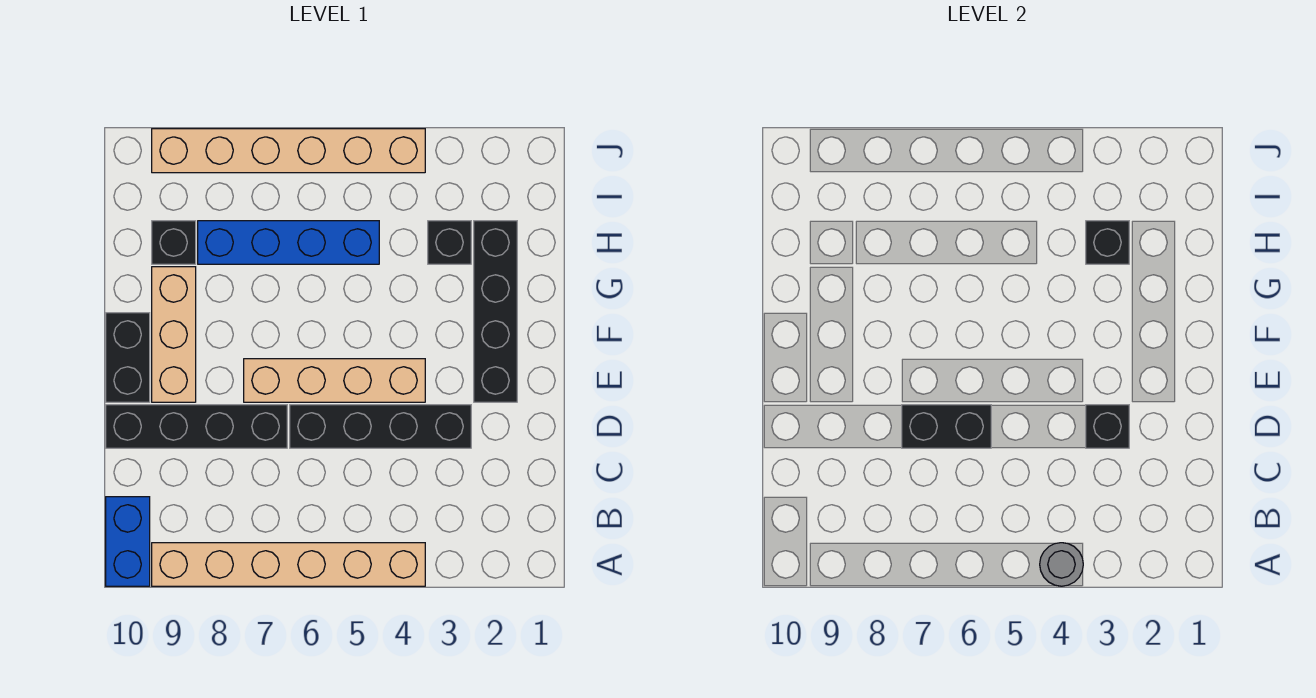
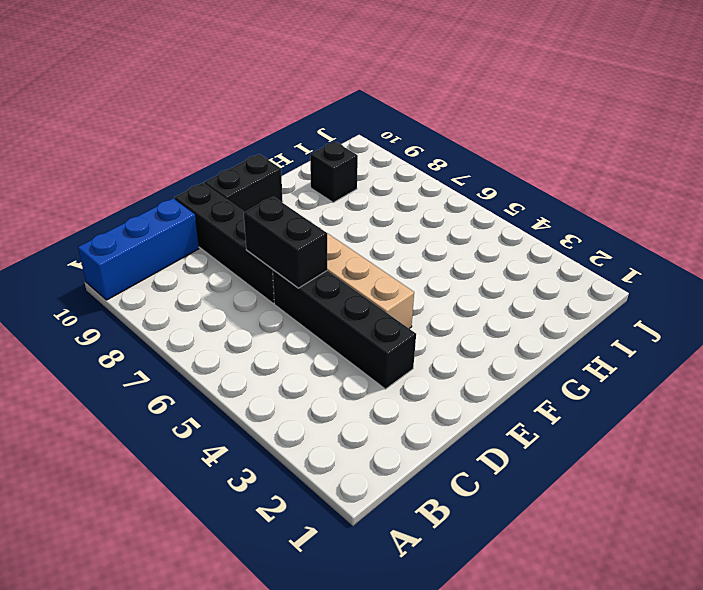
blue brick A10:C10 level 1 -> blue brick A10:B10 level 1
none -> tan brick A4:A9 level 1
none -> black brick E2:H2 level 1
none -> tan brick E9:G9 level 1

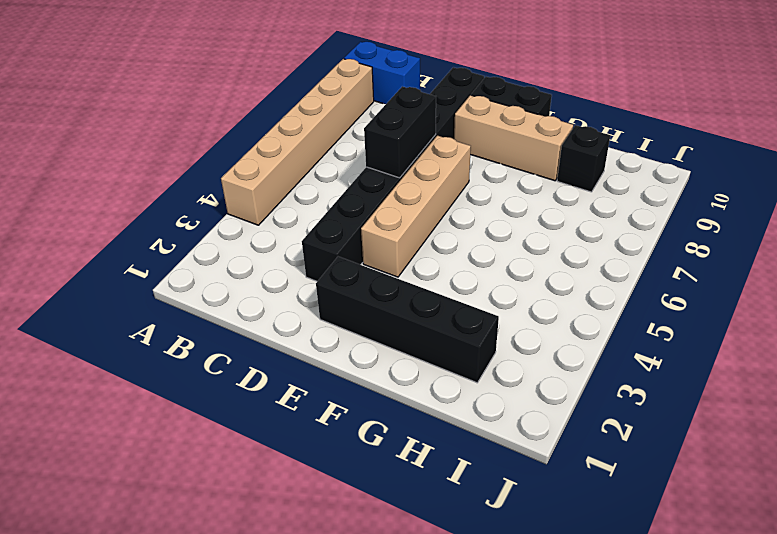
none -> black brick H3 level 1
none -> blue brick H5:H8 level 1
none -> tan brick J4:J9 level 1

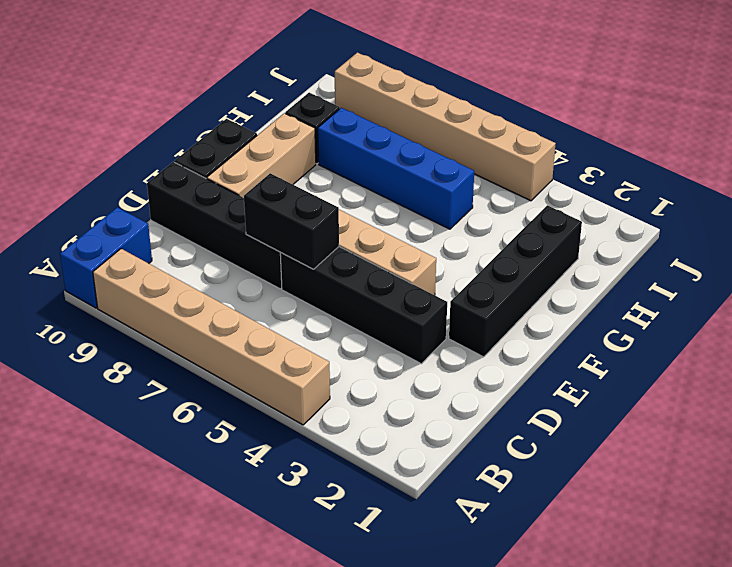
none -> black brick H3 level 1
none -> grey round brick A4 level 2
none -> black brick D3 level 2

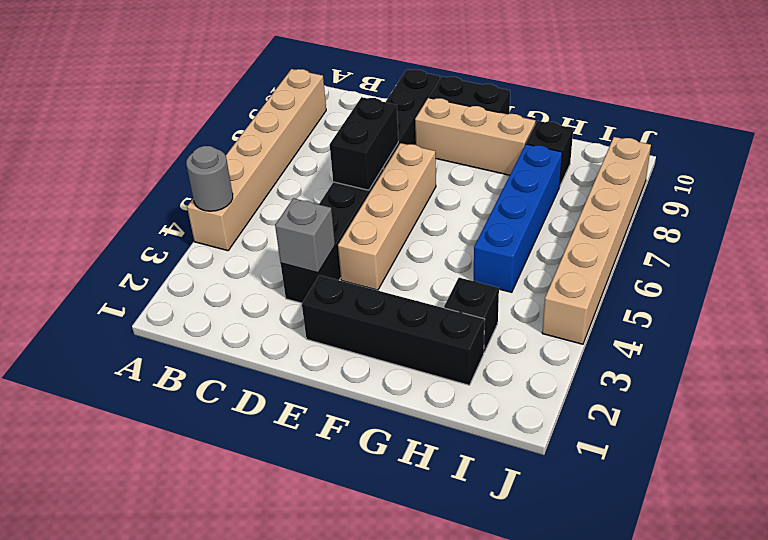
grey brick D3 level 2 -> black brick D3 level 2
none -> blue brick A10:B10 level 1
none -> black brick H3 level 2

